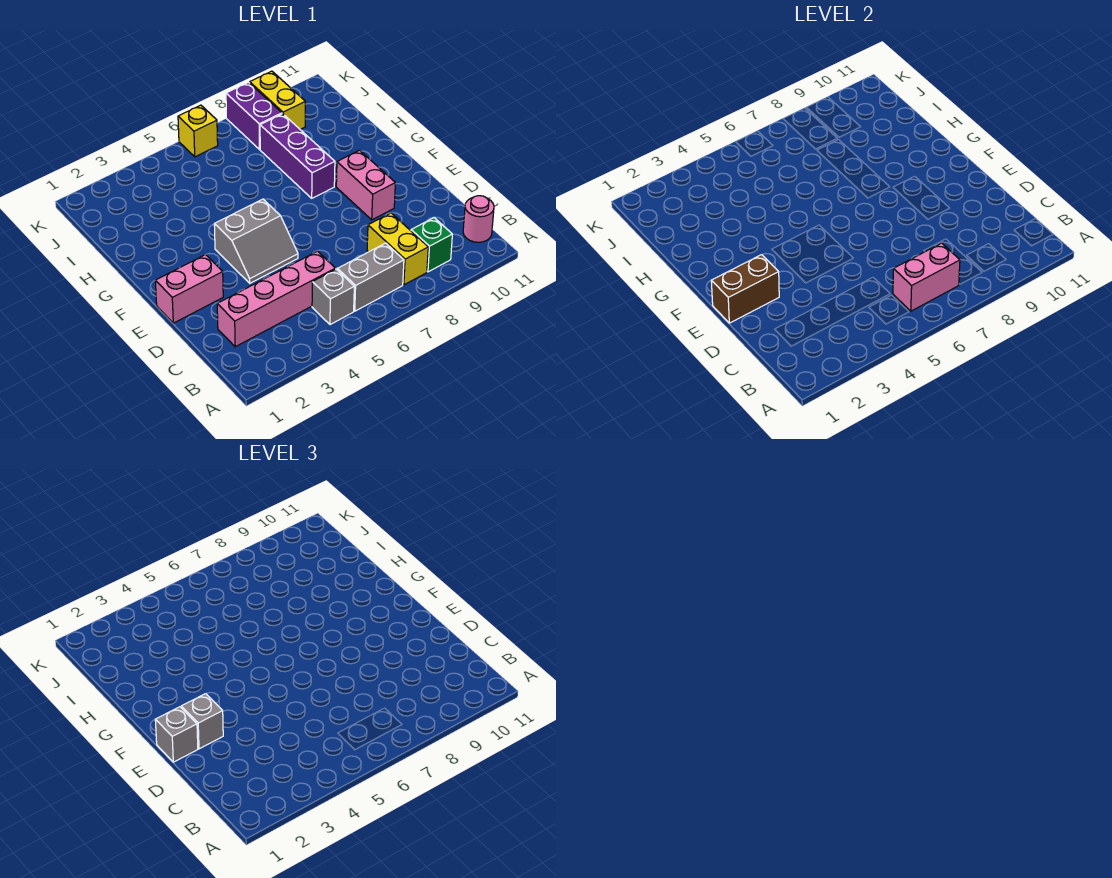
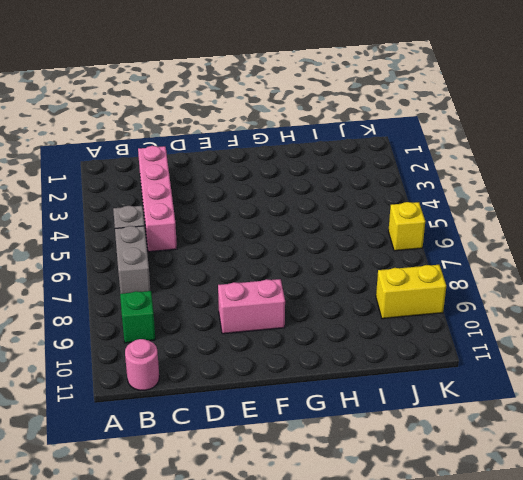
none -> yellow brick B8:C8 level 1
none -> pink brick E1:E2 level 1
none -> grey slope E4:F5 level 1 top F

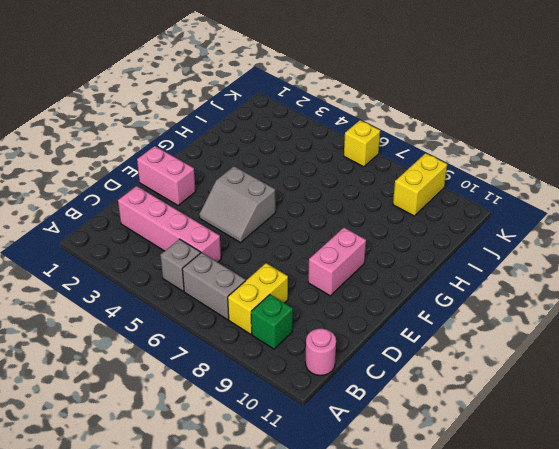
none -> purple brick G8:I8 level 1
none -> purple brick J8:K8 level 1
none -> pink brick B6:B7 level 2

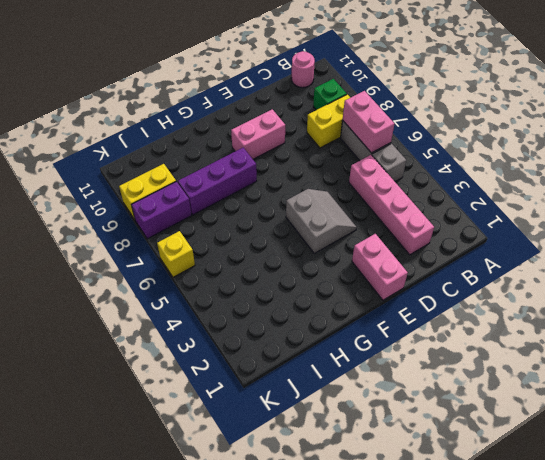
none -> brown brick E1:E2 level 2
none -> grey brick E1 level 3
none -> grey brick E2 level 3

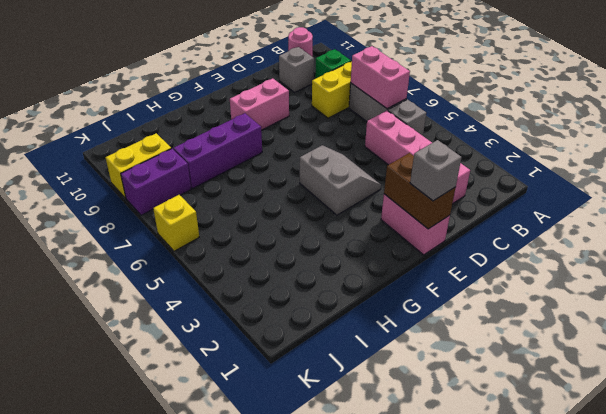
grey brick C10 level 1 -> grey brick E2 level 3

